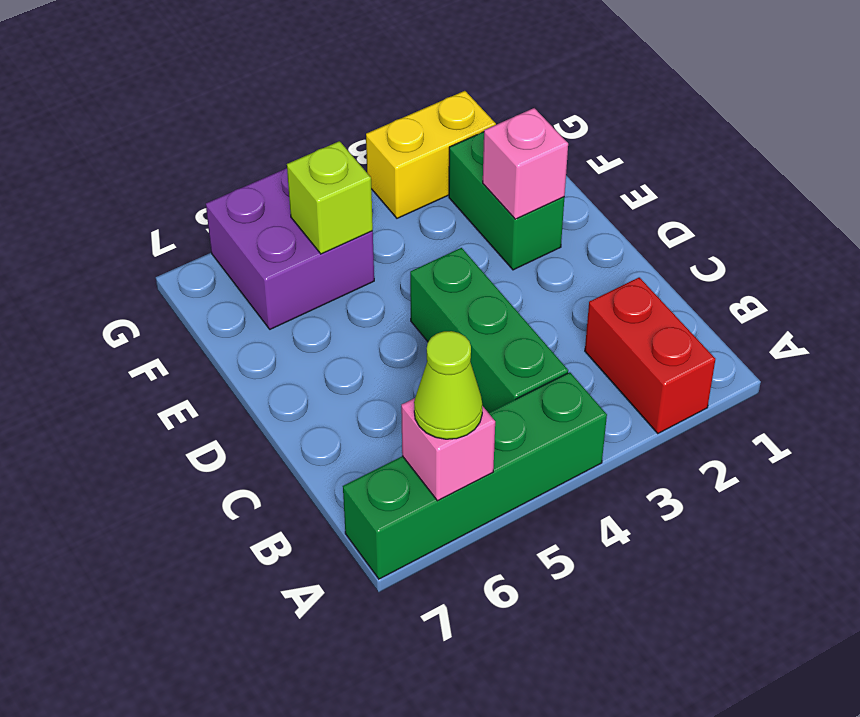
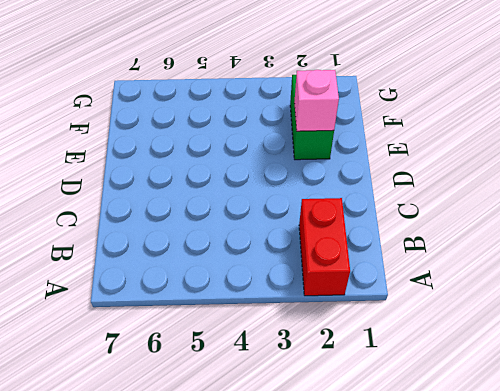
none -> green brick A4:A7 level 1
none -> green brick B4:D4 level 1

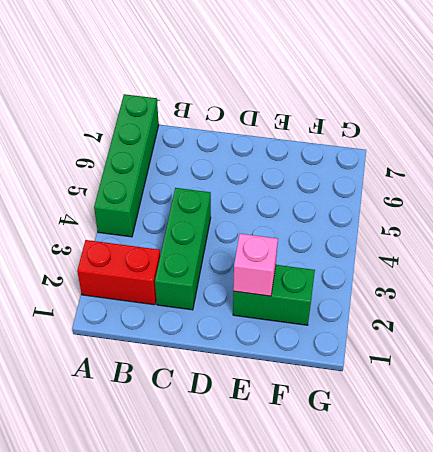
green brick C2:C4 level 1 -> green brick B4:D4 level 1
none -> purple brick F5:G6 level 1
none -> yellow brick G2:G3 level 1

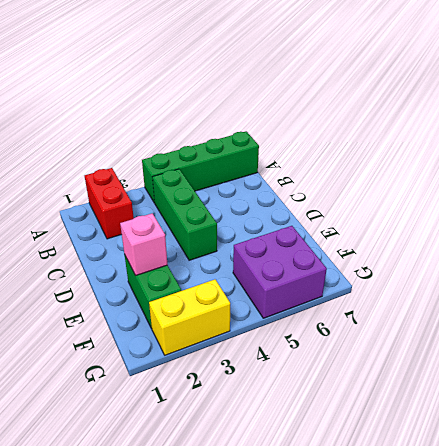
none -> pink brick A6 level 2
none -> lime brick F5 level 2

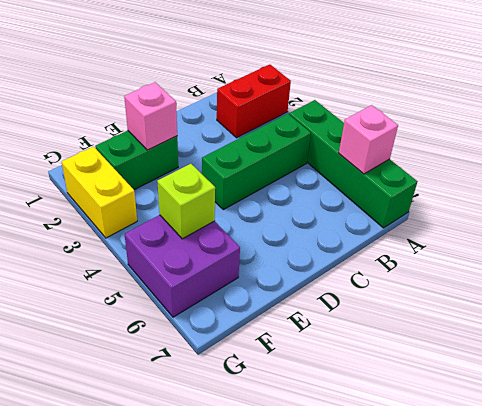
none -> lime cone A6 level 3

